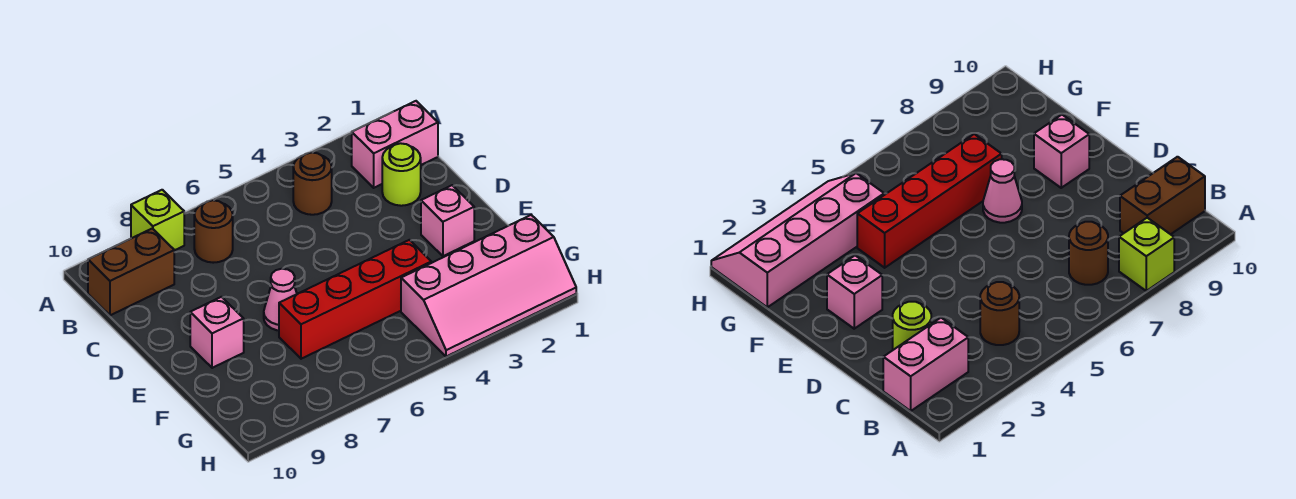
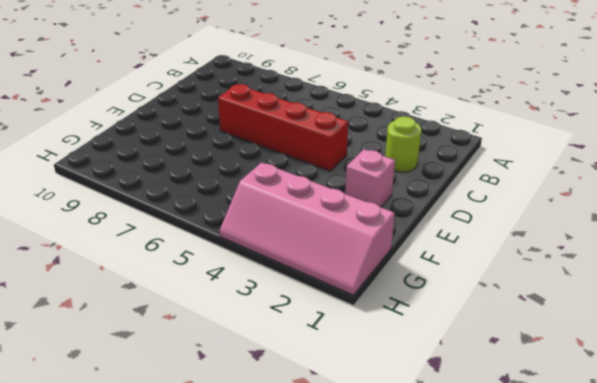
red brick D4:D7 level 1 -> red brick F4:F7 level 1
none -> lime brick A8 level 1
none -> pink brick B1:B2 level 1

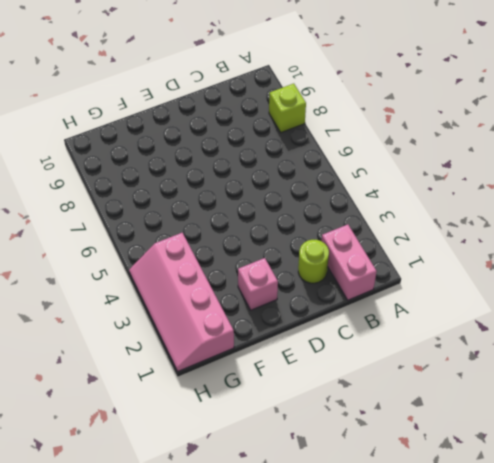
none -> brown round brick B4 level 1
none -> brown round brick B7 level 1

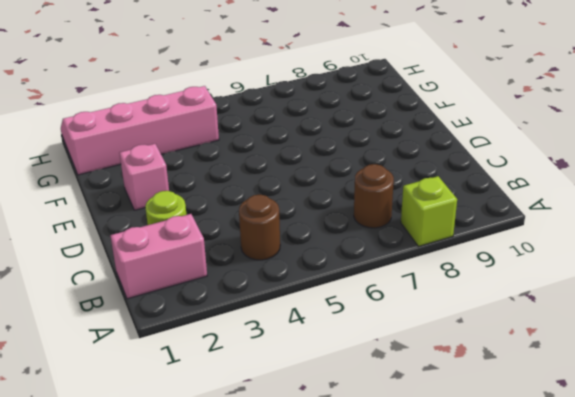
none -> brown brick B9:B10 level 1
none -> pink cone E7 level 1

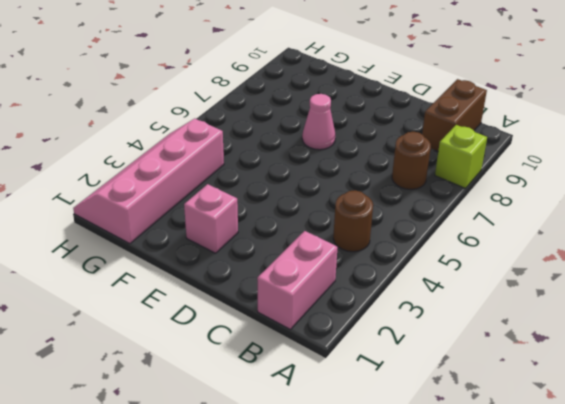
none -> lime round brick C2 level 1
none -> pink brick E9 level 1

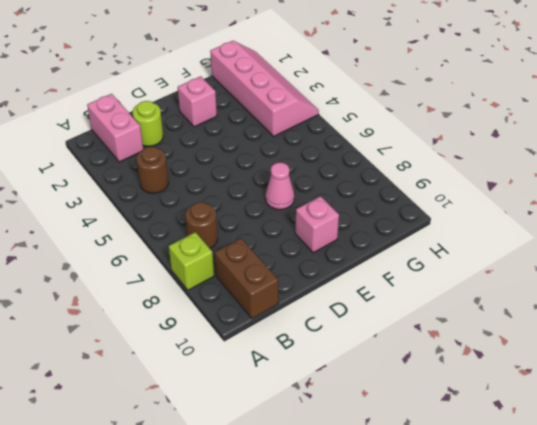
none -> red brick F4:F7 level 1

